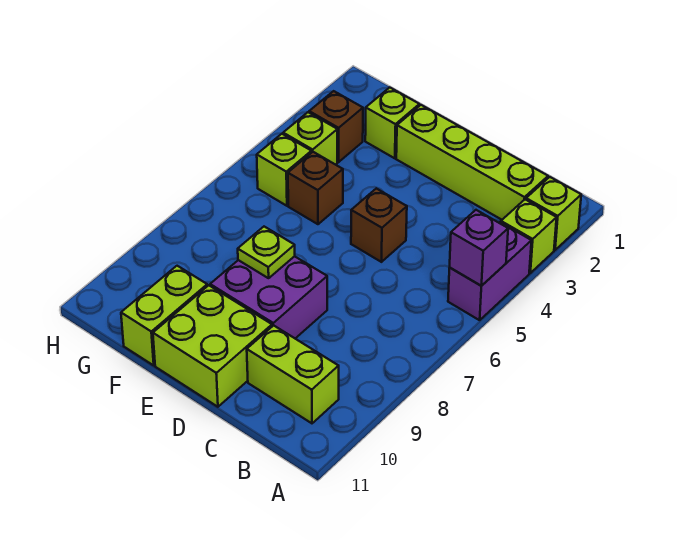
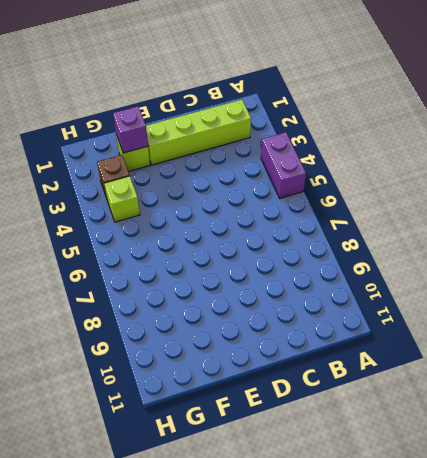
purple brick F2 level 2 -> purple brick A5 level 2
none -> lime brick A2 level 1
none -> lime brick A3 level 1
none -> lime brick B10:C10 level 1

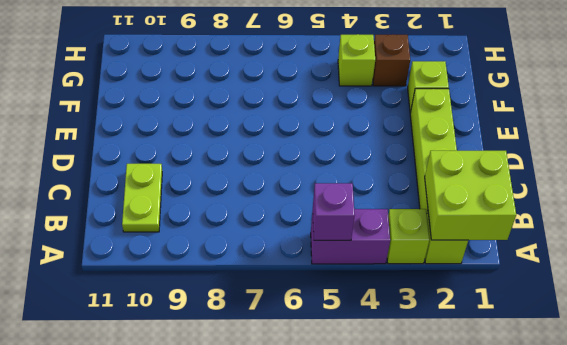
lime brick A1:B2 level 2 -> lime brick D10:E11 level 1
lime plate B10:C10 level 1 -> lime brick B10:C10 level 1
none -> brown brick D5 level 1
none -> purple brick D8:E9 level 1
none -> brown brick F5 level 1

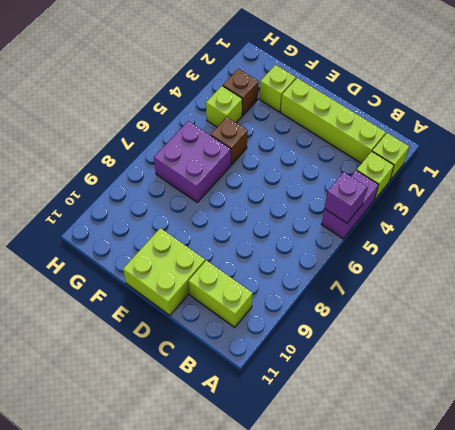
purple brick F6:G7 level 1 -> purple brick D8:E9 level 1
none -> brown brick D5 level 1
none -> lime brick F10:F11 level 1
none -> lime brick G5 level 1

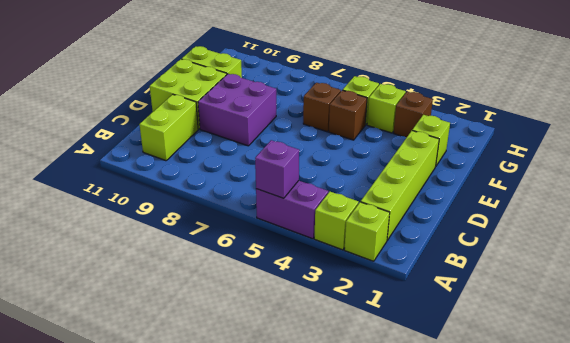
brown brick F6 level 1 -> brown brick D5 level 1
none -> lime plate E8 level 2

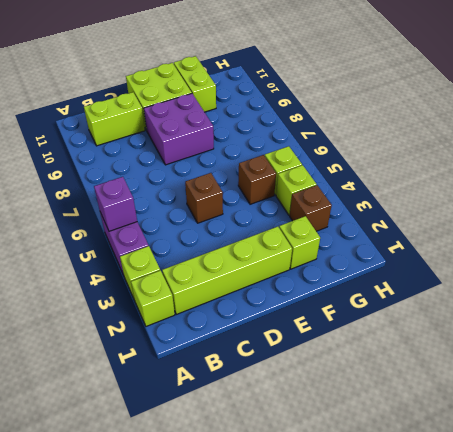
none -> lime plate E8 level 2

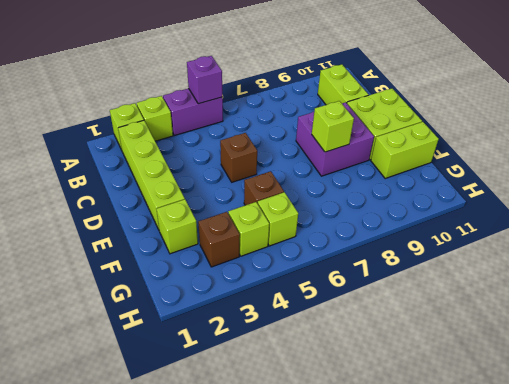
lime brick E8 level 2 -> lime plate E8 level 2

